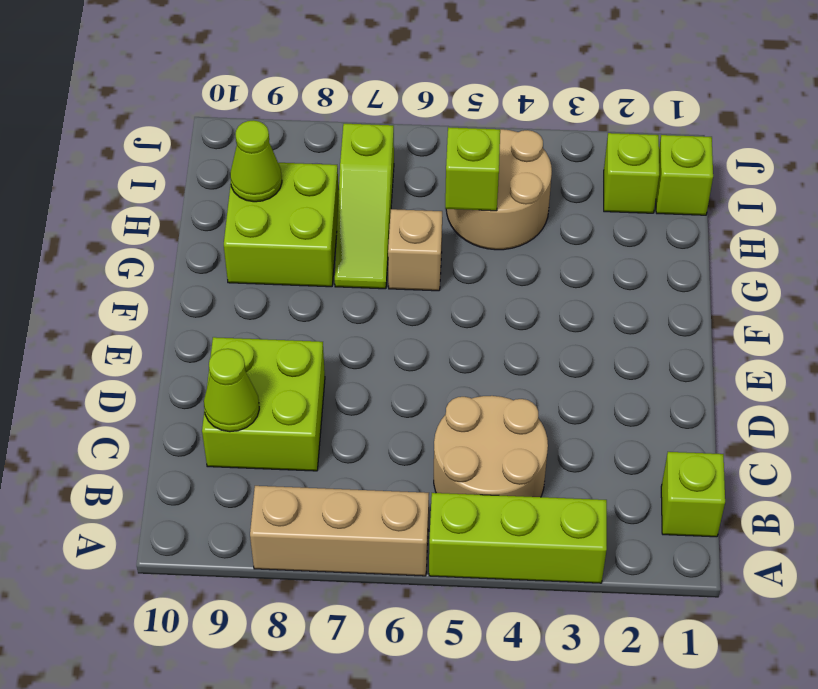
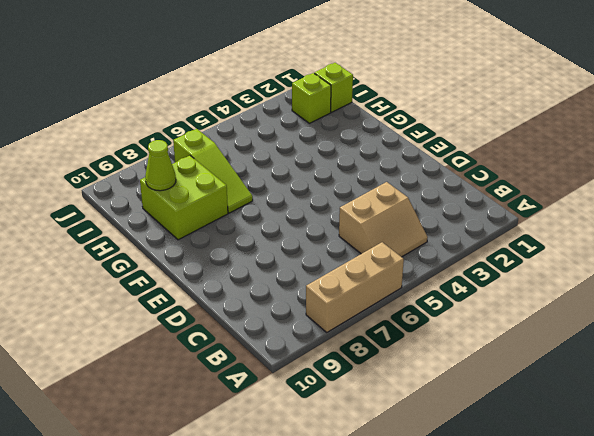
tan slope B4:C5 level 1 top C -> tan round brick B4:C5 level 1
none -> lime brick A3:A5 level 1
none -> lime brick B1 level 1
none -> lime brick C8:D9 level 1

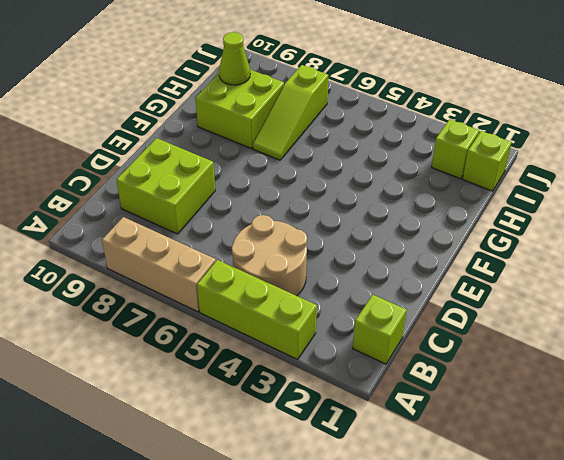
none -> tan brick G6 level 1
none -> tan round brick H4:I5 level 1
none -> lime cone C9 level 2

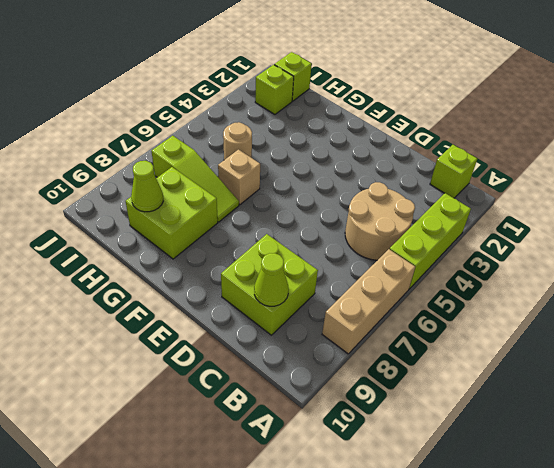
tan round brick H5 level 1 -> tan round brick H4:I5 level 1
none -> lime brick H5 level 2

